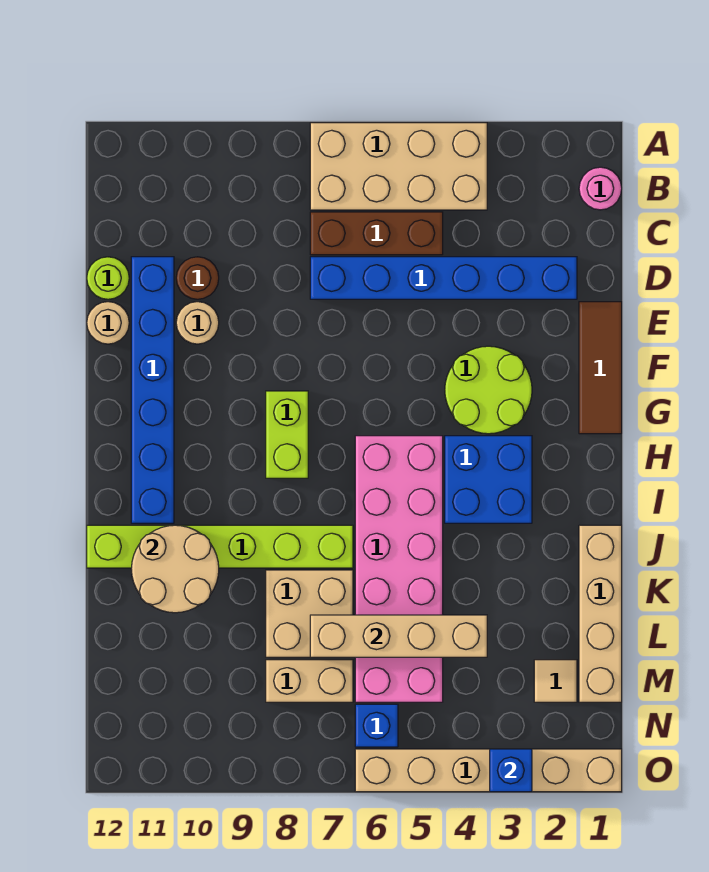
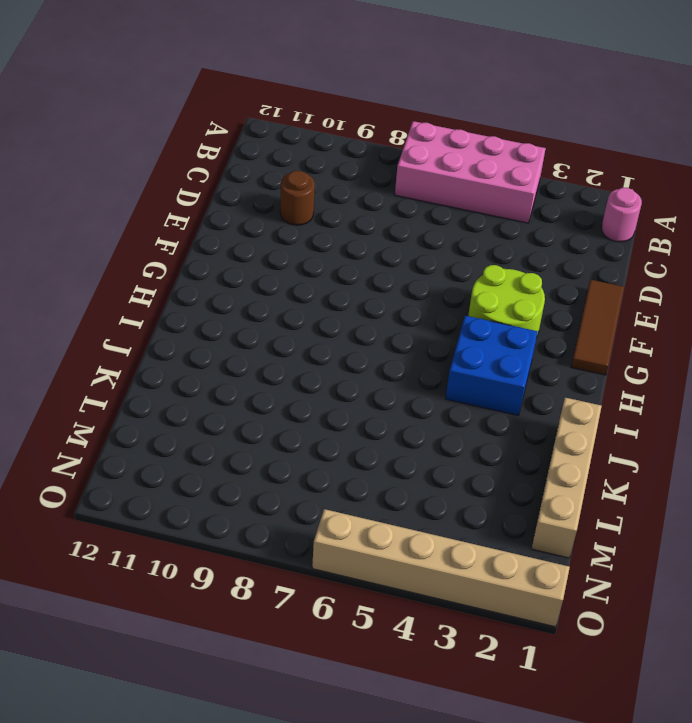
pink brick A4:B7 level 1 -> tan brick A4:B7 level 1
none -> brown brick C5:C7 level 1
none -> blue brick D2:D7 level 1
none -> blue brick D11:I11 level 1

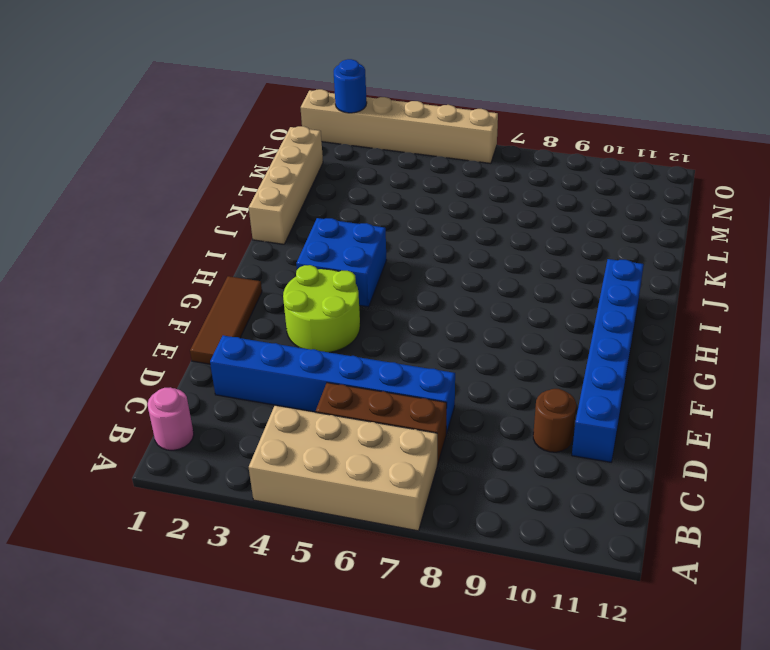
blue round brick O2 level 2 -> none
none -> lime round brick D12 level 1
none -> tan round brick E10 level 1
none -> tan round brick E12 level 1

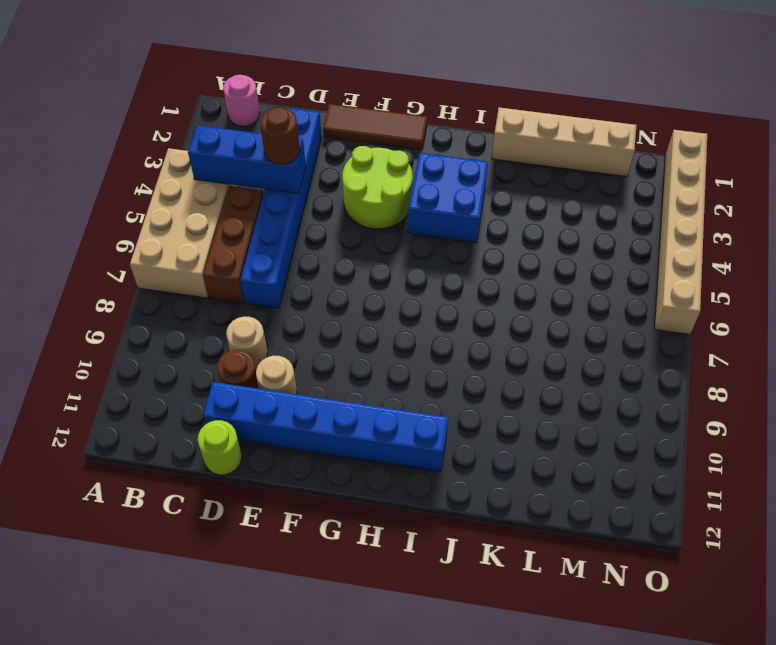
blue brick B4:D4 level 2 -> none
brown round brick D4 level 3 -> none
tan round brick D9 level 1 -> tan round brick E12 level 1
none -> lime brick G8:H8 level 1
none -> pink brick H5:M6 level 1
none -> lime brick J7:J12 level 1

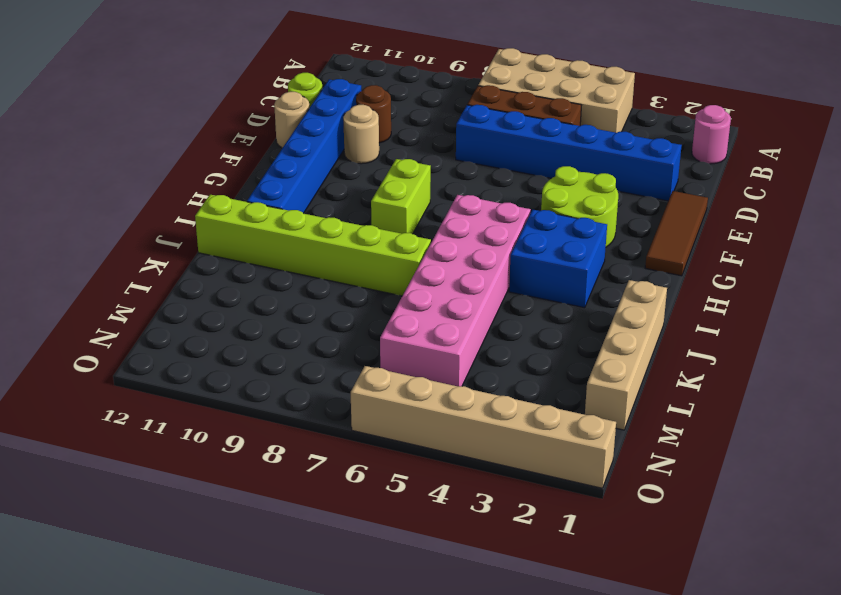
none -> tan brick K7:L8 level 1
none -> tan tile M2 level 1
none -> tan brick M7:M8 level 1

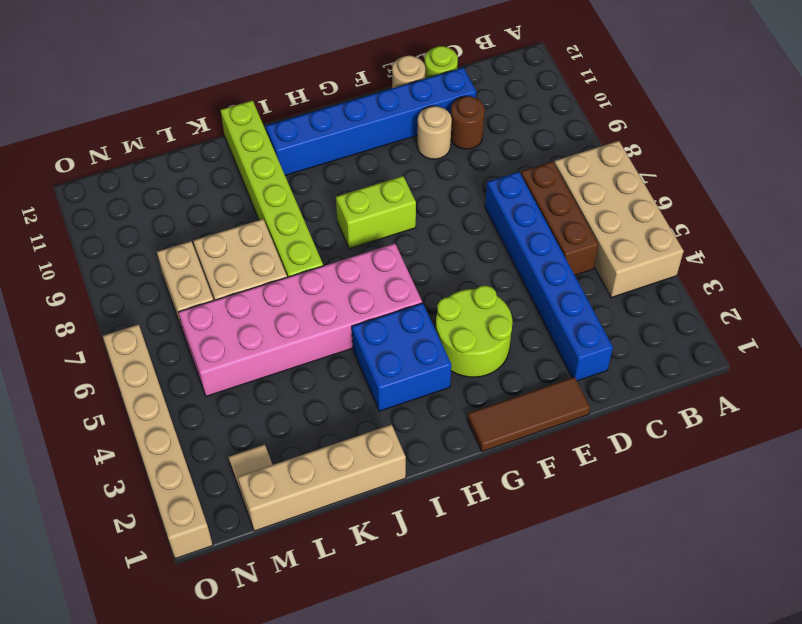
none -> pink round brick B1 level 1
none -> blue brick N6 level 1
none -> tan round brick J10:K11 level 2

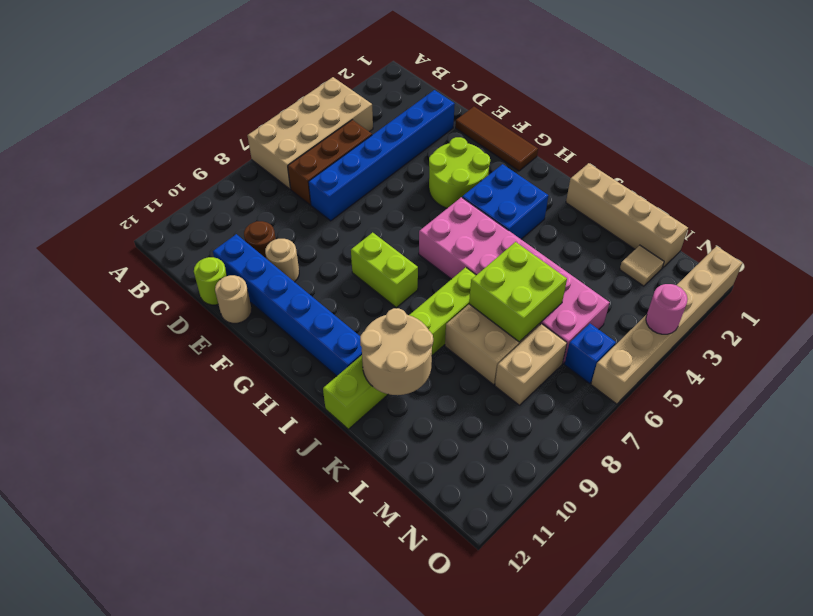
lime brick K6:L7 level 2 -> tan brick L4:L7 level 2
pink round brick O4 level 2 -> pink round brick B1 level 1
none -> blue brick O3 level 2

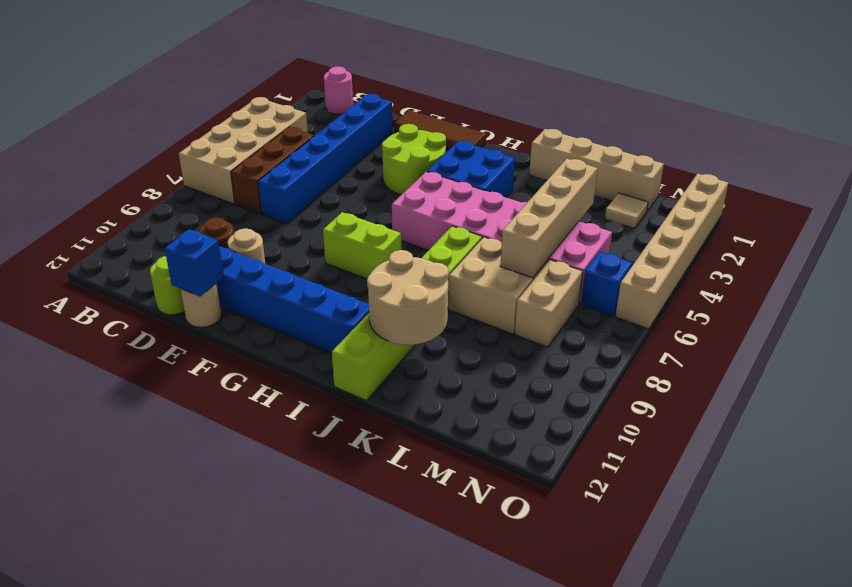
blue brick E12 level 2 -> blue brick O3 level 2

